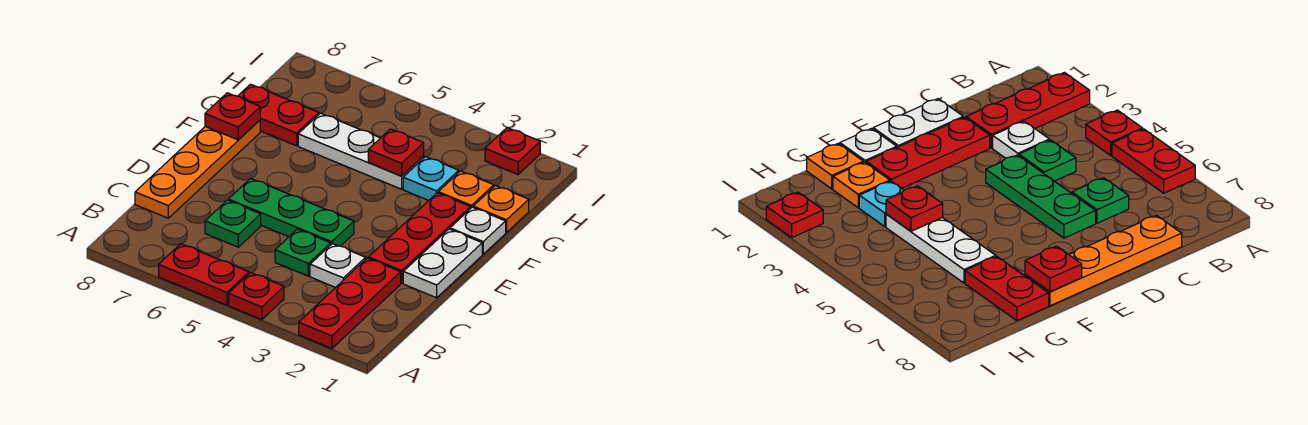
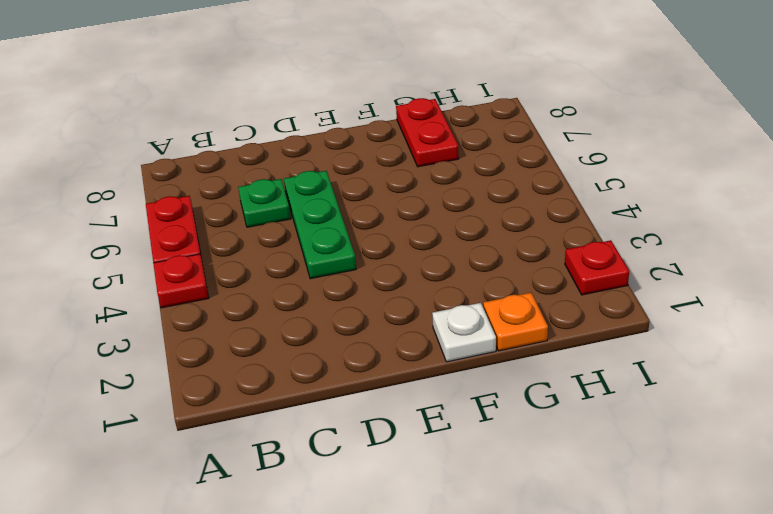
none -> red plate A2:C2 level 1
none -> white plate C3 level 1
none -> green plate C4 level 1

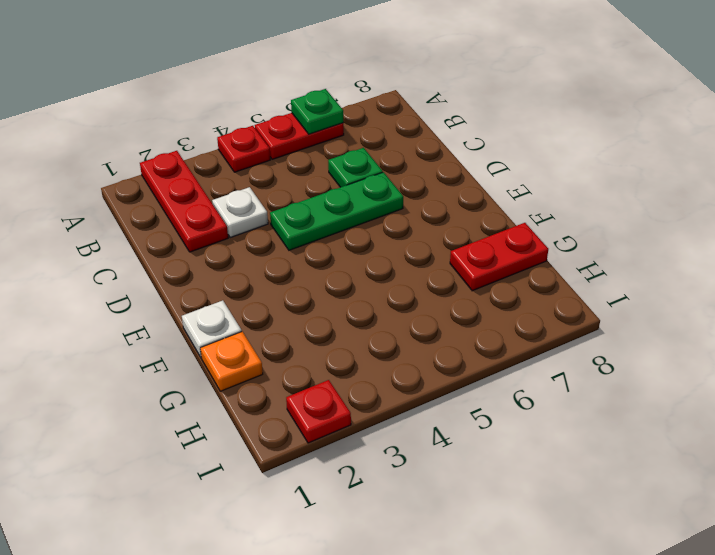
green plate A6 level 2 -> green plate C4 level 1
none -> orange plate C8:F8 level 1
none -> white plate D1:E1 level 1
none -> red plate D2:F2 level 1

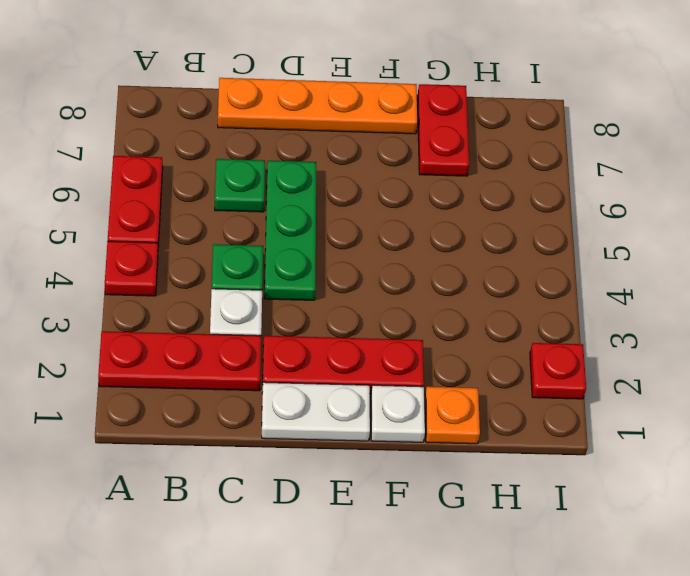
none -> orange plate G2 level 1
none -> cyan plate G3 level 1
none -> white plate G4:G6 level 1

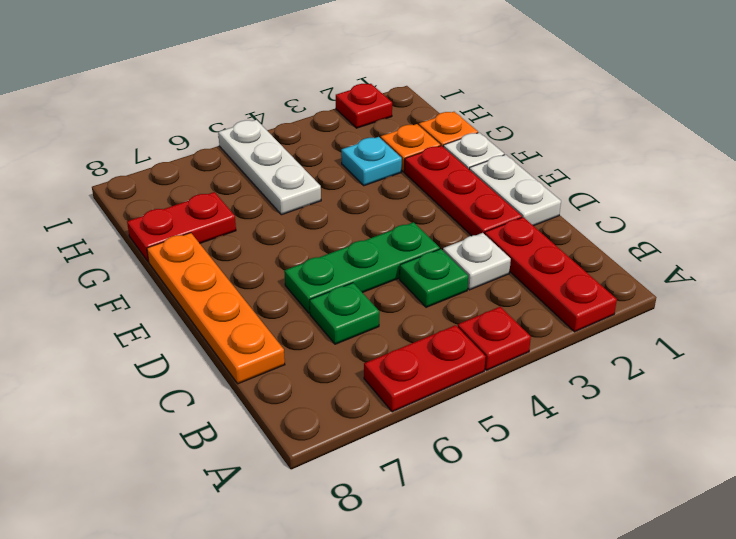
white plate G5:I5 level 1 -> white plate G4:G6 level 1
none -> red plate F8 level 2
none -> red plate G4 level 2

